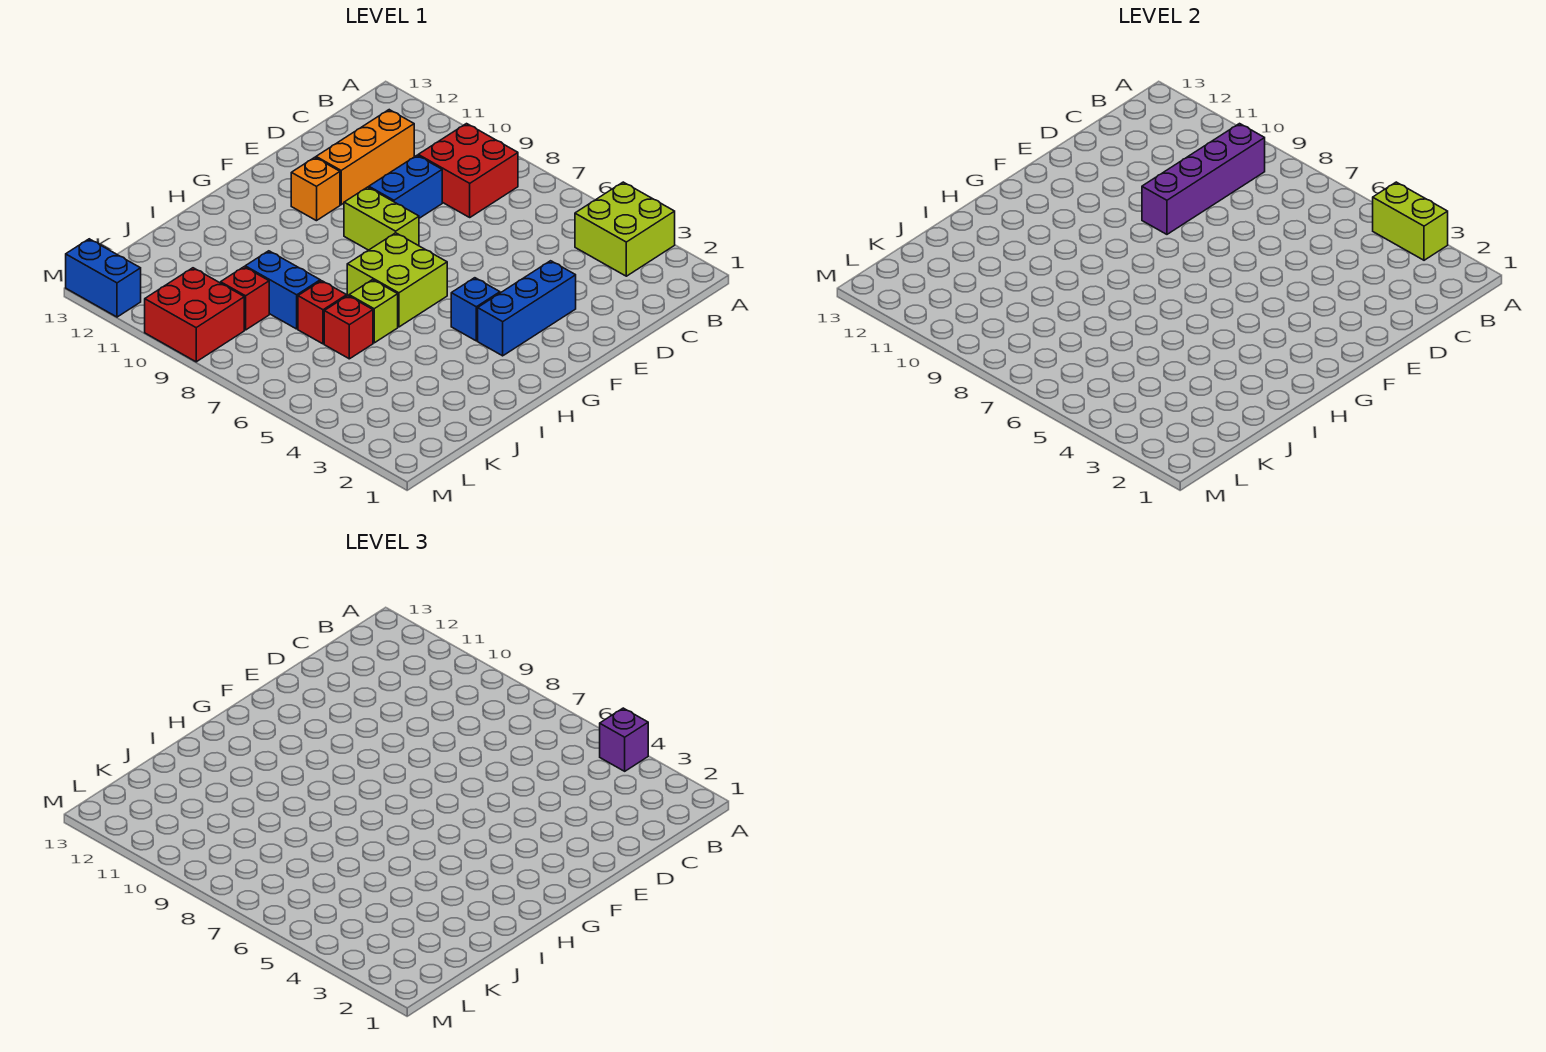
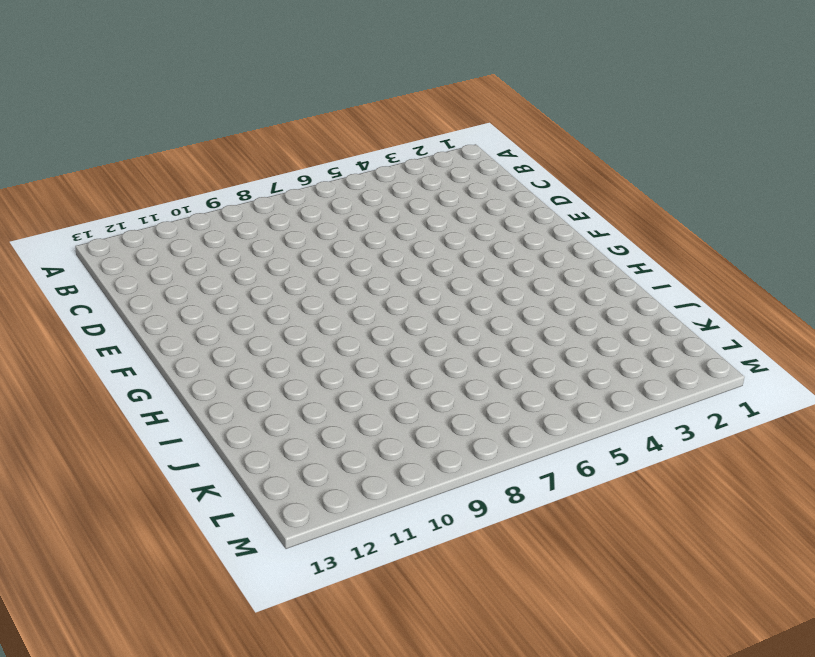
none -> lime brick A3:B4 level 1
none -> red brick B8:C9 level 1
none -> orange brick C11:E11 level 1

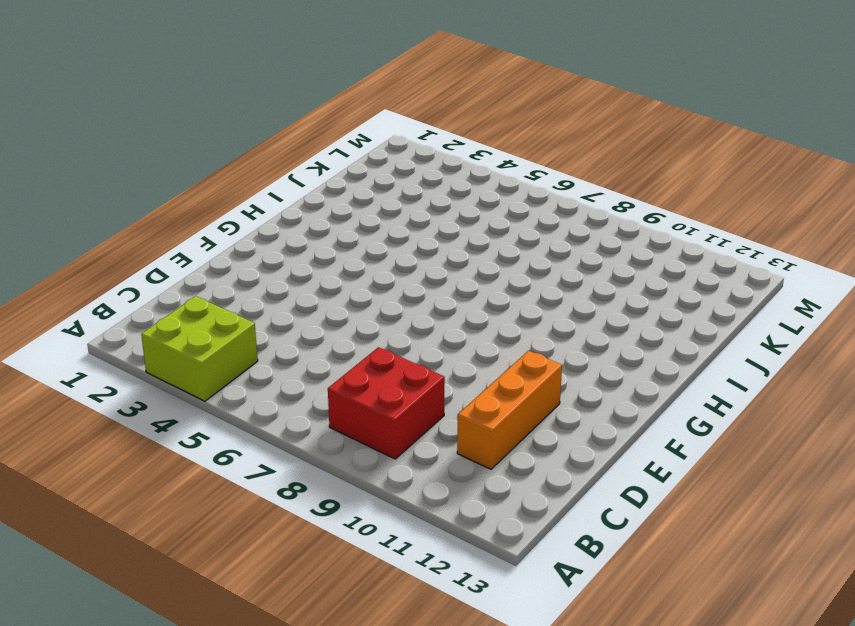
none -> blue brick D9:E9 level 1
none -> blue brick E3:G3 level 1
none -> lime brick F8:F9 level 1

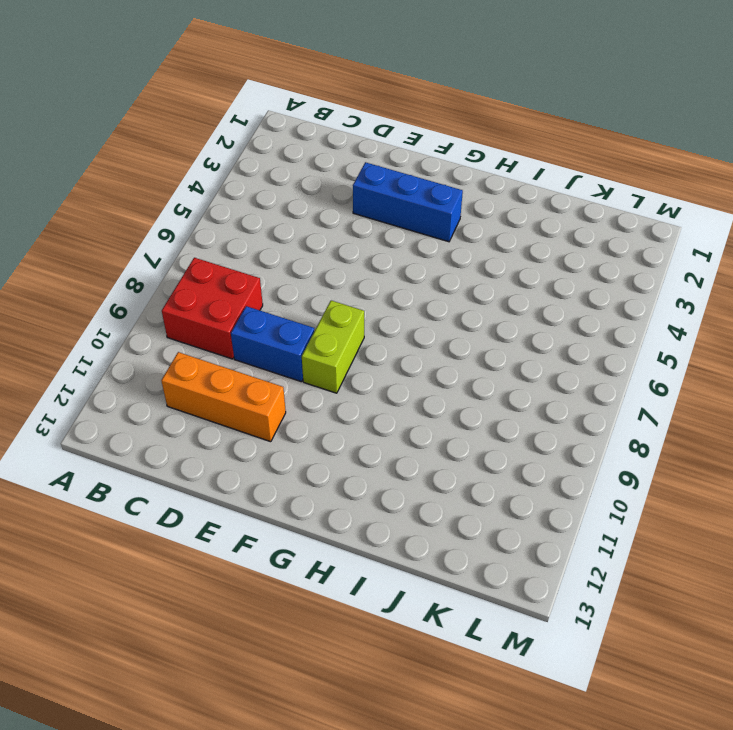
none -> lime brick A3:B4 level 1
none -> orange brick F11 level 1
none -> blue brick G4 level 1

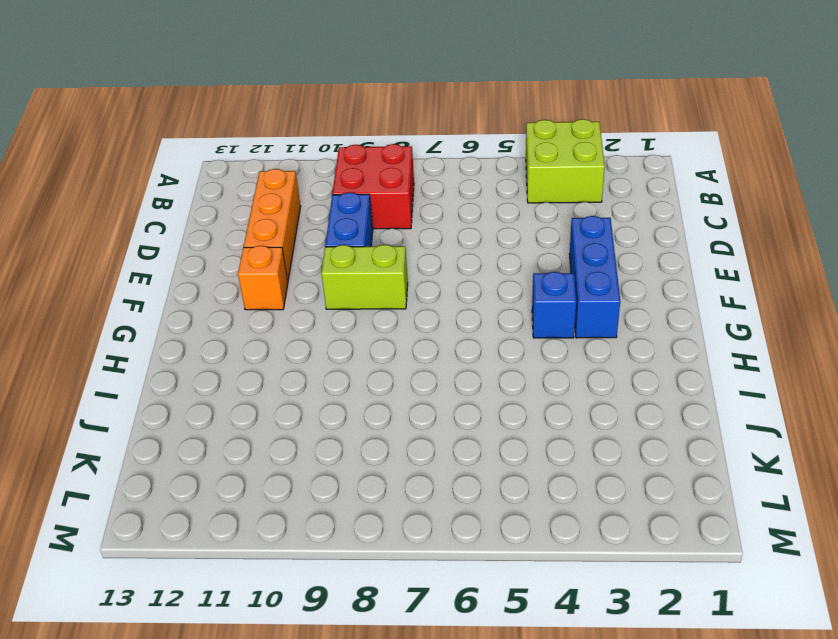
none -> lime brick G6:H7 level 1
none -> lime brick I6 level 1
none -> red brick J6 level 1

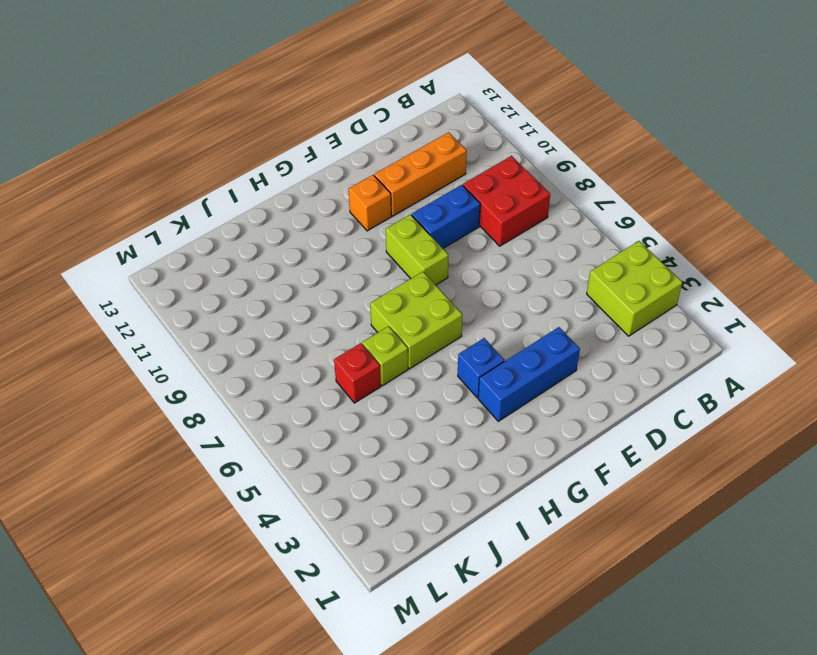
none -> red brick J7 level 1
none -> blue brick J8:J9 level 1
none -> red brick K9 level 1

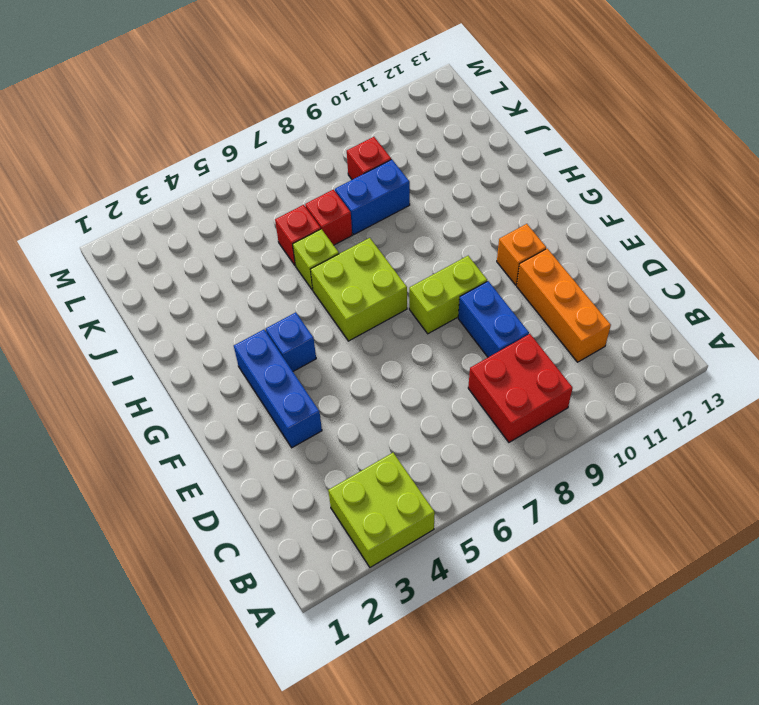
none -> red brick L9:M10 level 1
none -> blue brick M12:M13 level 1
none -> lime brick A3:A4 level 2

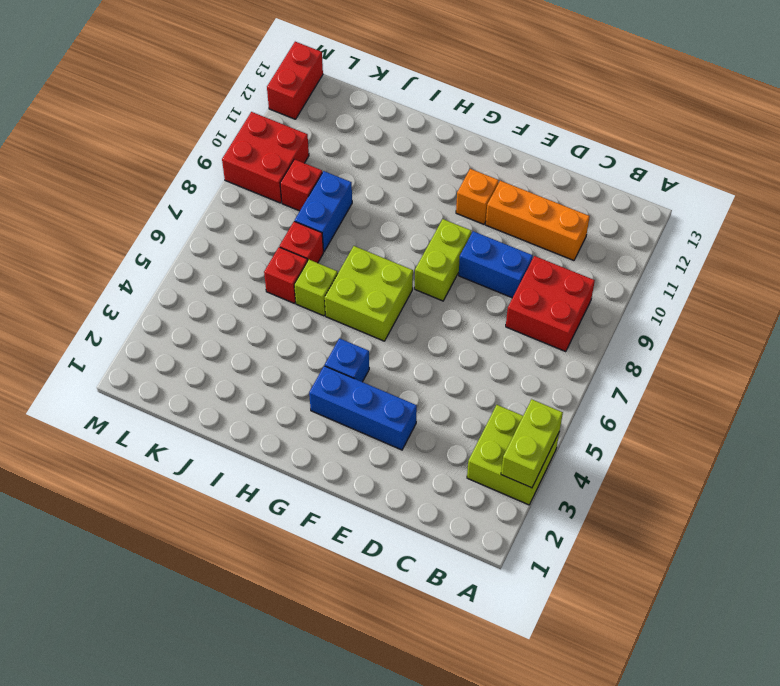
red brick M12:M13 level 1 -> blue brick M12:M13 level 1
none -> purple brick B9:E9 level 2
none -> purple brick A4 level 3

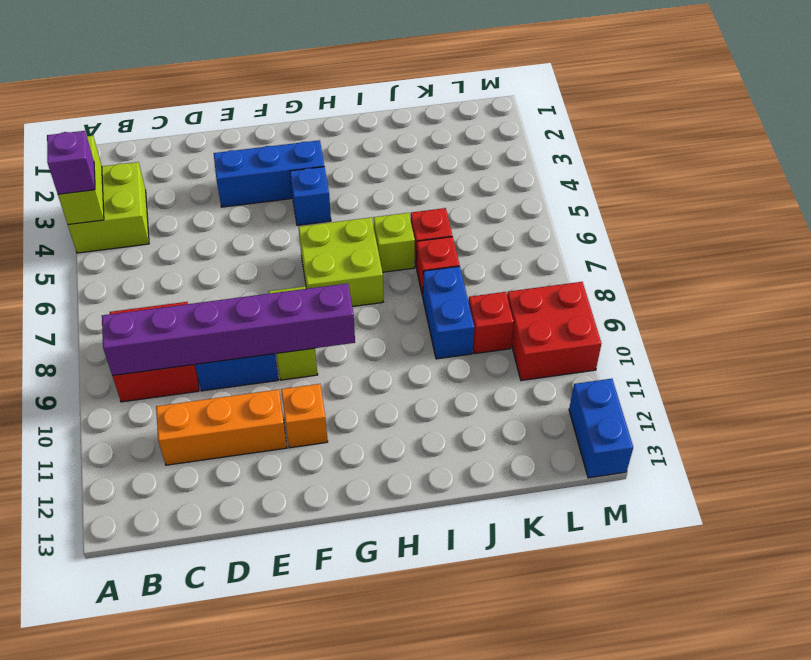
purple brick B9:G9 level 2 -> purple brick B9:E9 level 2

